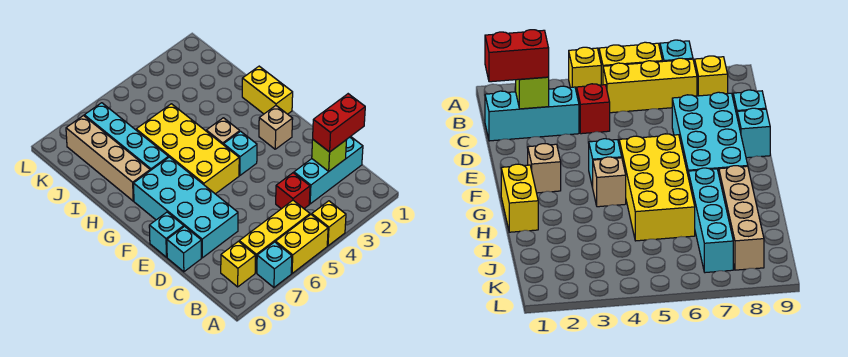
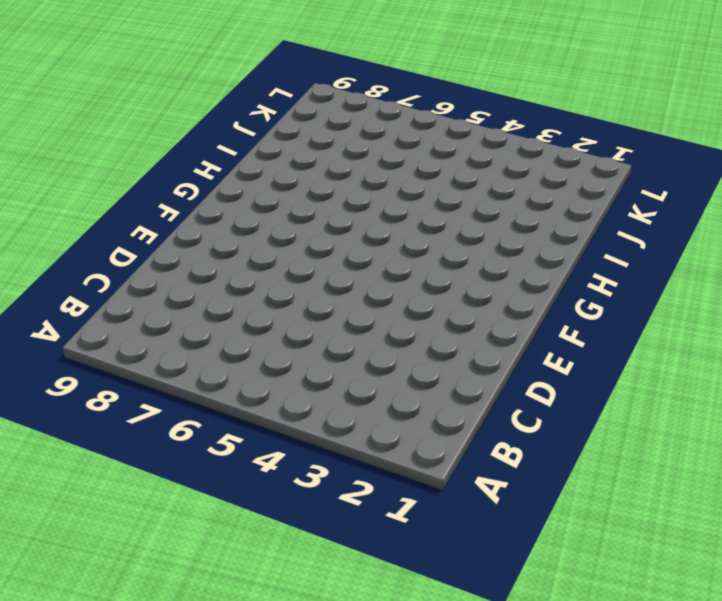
none -> yellow brick A4 level 1
none -> yellow brick A5:A6 level 1
none -> cyan brick A7 level 1

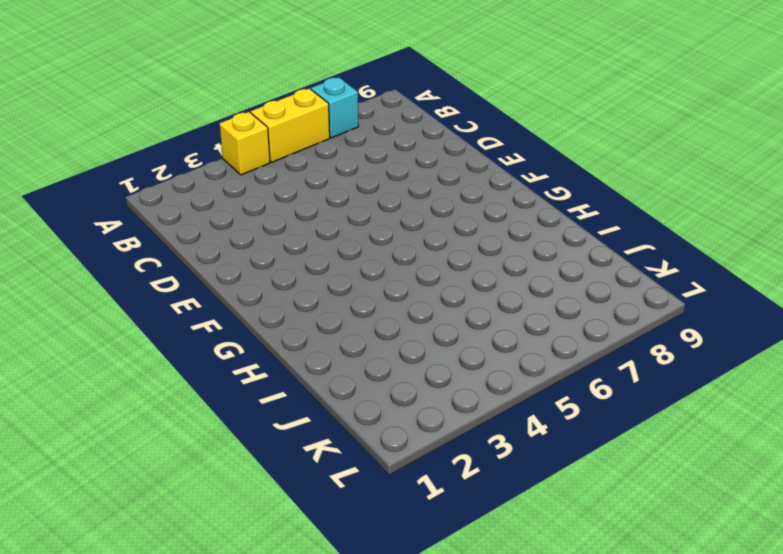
none -> yellow brick B5:B7 level 1
none -> yellow brick B8 level 1
none -> cyan brick C1:C3 level 1

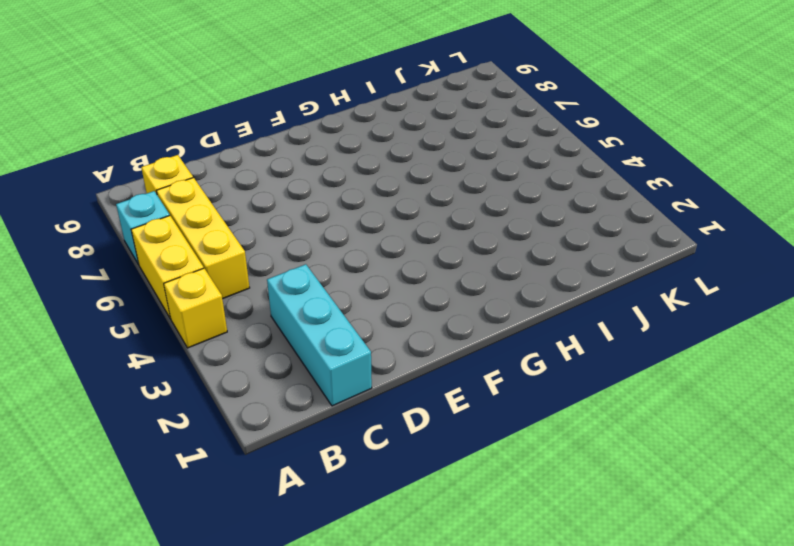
none -> red brick C4 level 1
none -> cyan brick D7:G8 level 1
none -> cyan brick D9 level 1

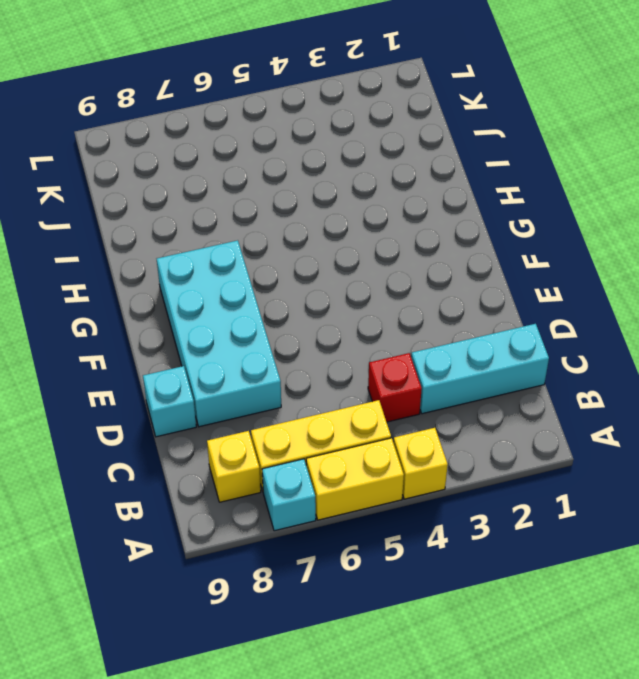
none -> cyan brick E9 level 1
none -> tan brick F2 level 1
none -> cyan brick F4 level 1

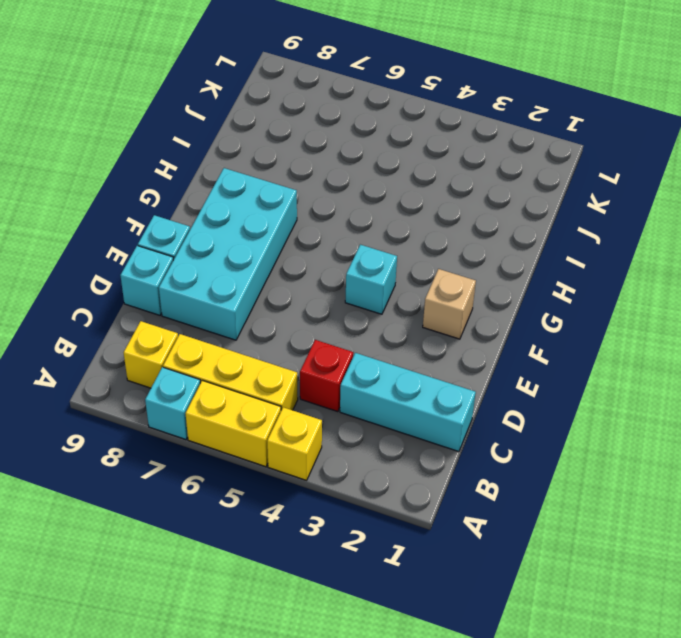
none -> yellow brick F5:I6 level 1
none -> yellow brick G1:H1 level 1
none -> tan brick G4 level 1

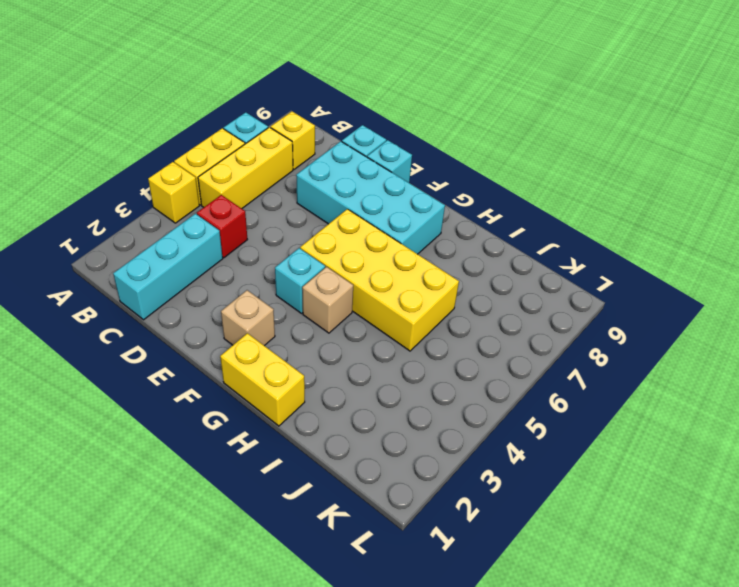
none -> cyan brick H7:K7 level 1
none -> tan brick H8:K8 level 1
none -> lime brick C2 level 2

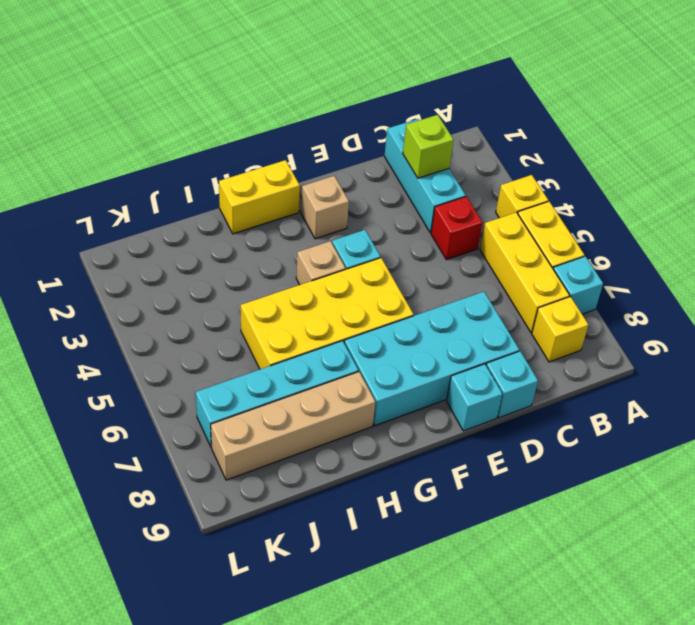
none -> red brick C1:C2 level 3

